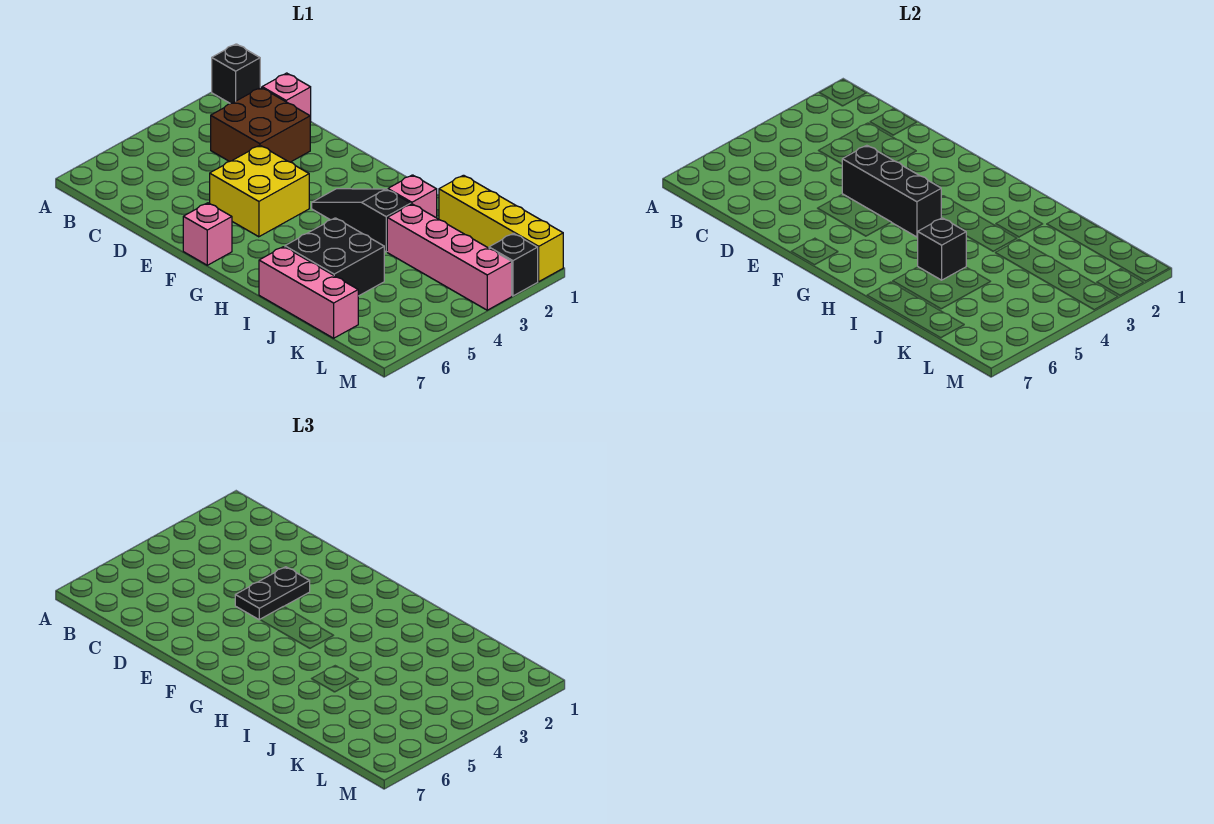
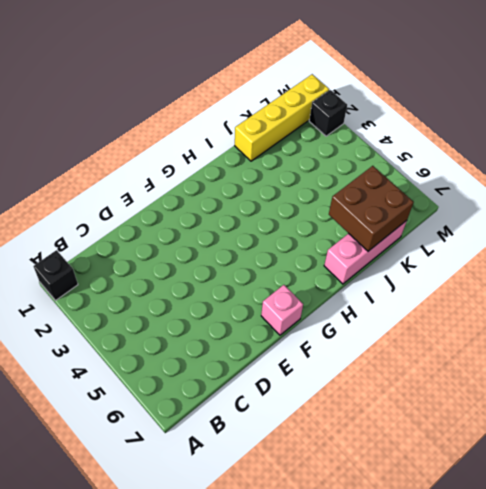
brown brick J6:K7 level 2 -> brown brick C2:D3 level 1
none -> pink brick C1 level 1
none -> yellow brick E4:F5 level 1
none -> black slope G3:I3 level 1 top I

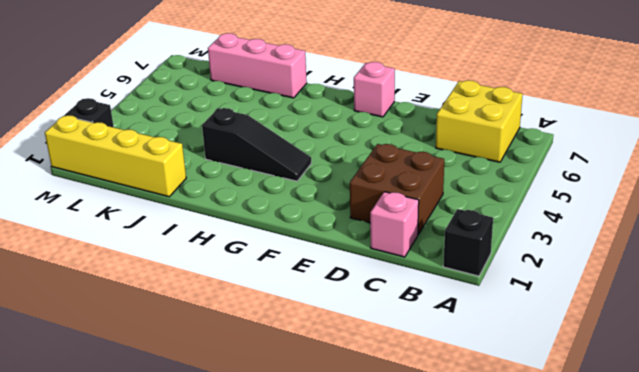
yellow brick B6:C7 level 1 -> yellow brick E4:F5 level 1
none -> pink brick I2 level 1
none -> black brick I5:J6 level 1
none -> pink brick J3:M3 level 1

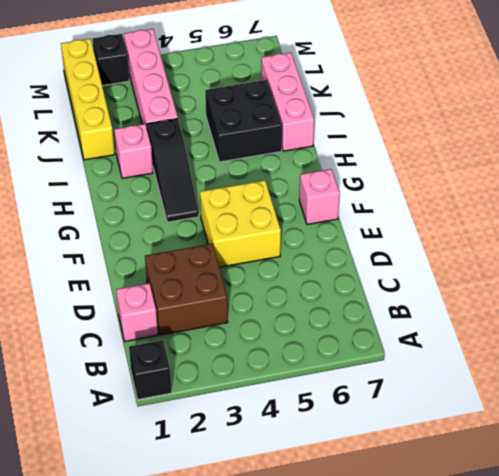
none -> black brick E4:G4 level 2
none -> black brick I5 level 2
none -> black plate E3:E4 level 3

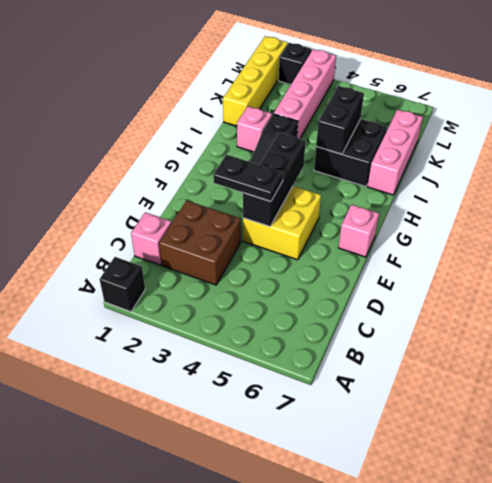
black brick I5:J5 level 2 -> black brick I5 level 2

